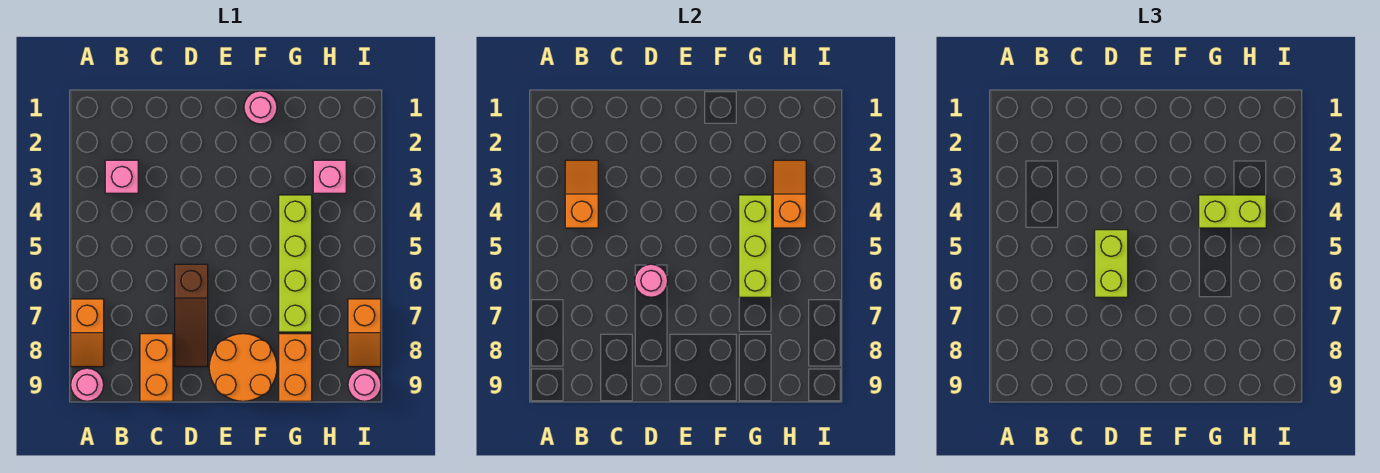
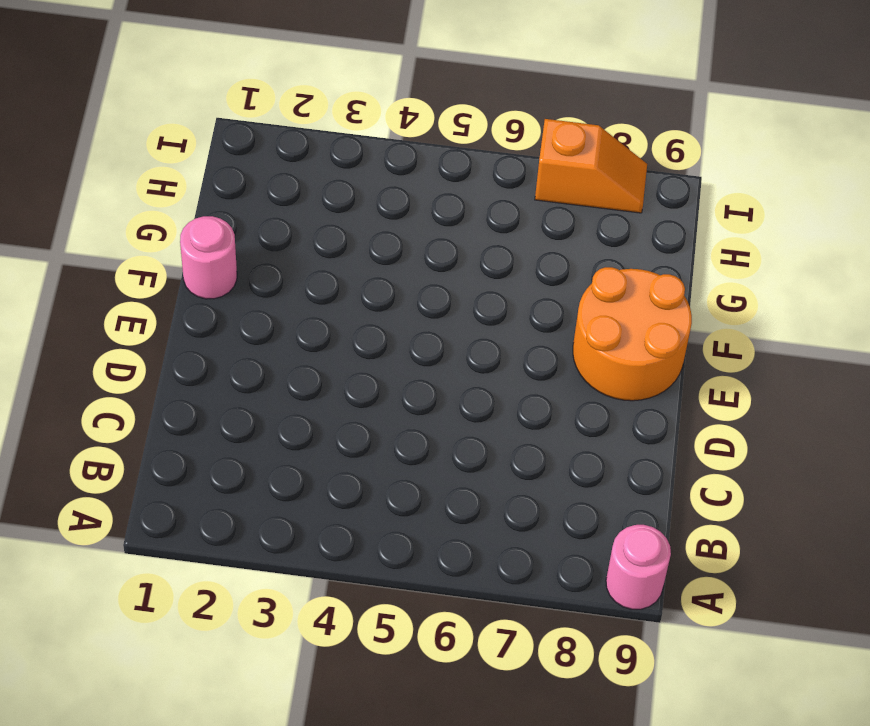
none -> orange slope A7:A8 level 1 top 7
none -> pink brick B3 level 1
none -> orange brick C8:C9 level 1

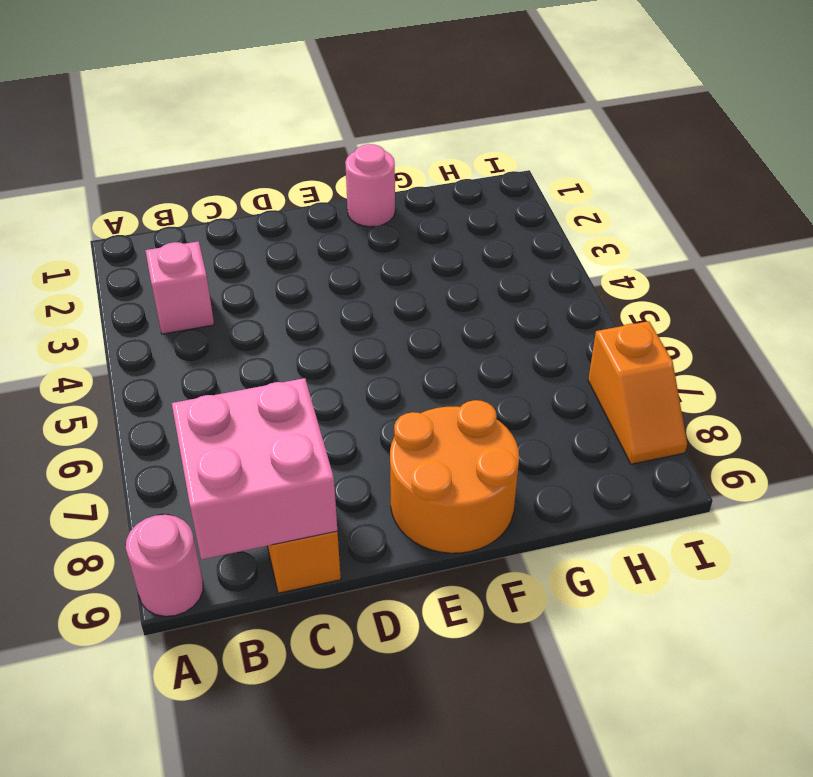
pink brick B8:C9 level 2 -> none
none -> orange slope A7:A8 level 1 top 7
none -> brown slope D6:D8 level 1 top 6
none -> lime brick G4:G7 level 1

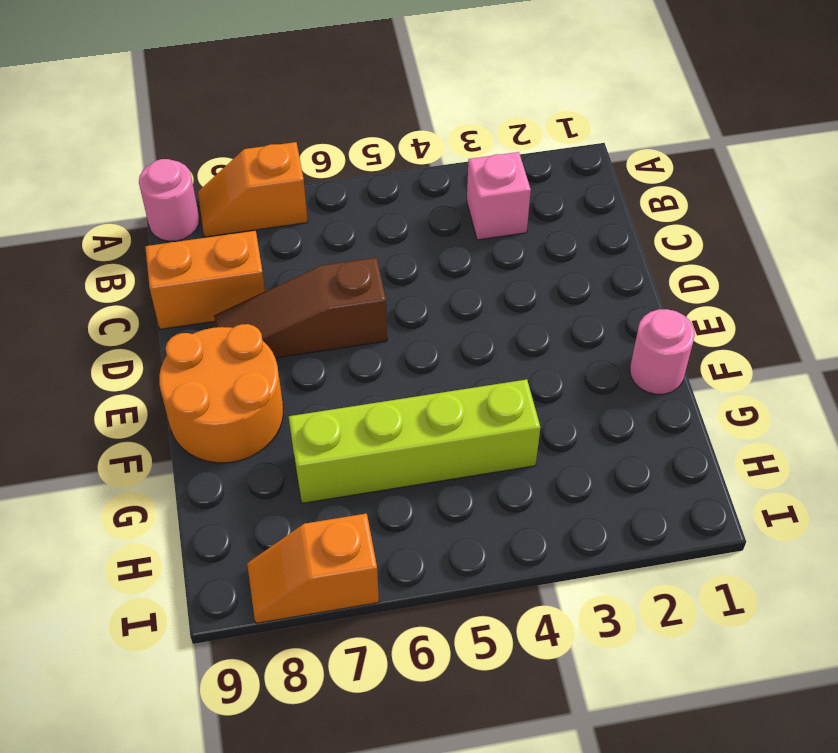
none -> orange brick G8:G9 level 1
none -> pink brick H3 level 1
none -> pink round brick I9 level 1

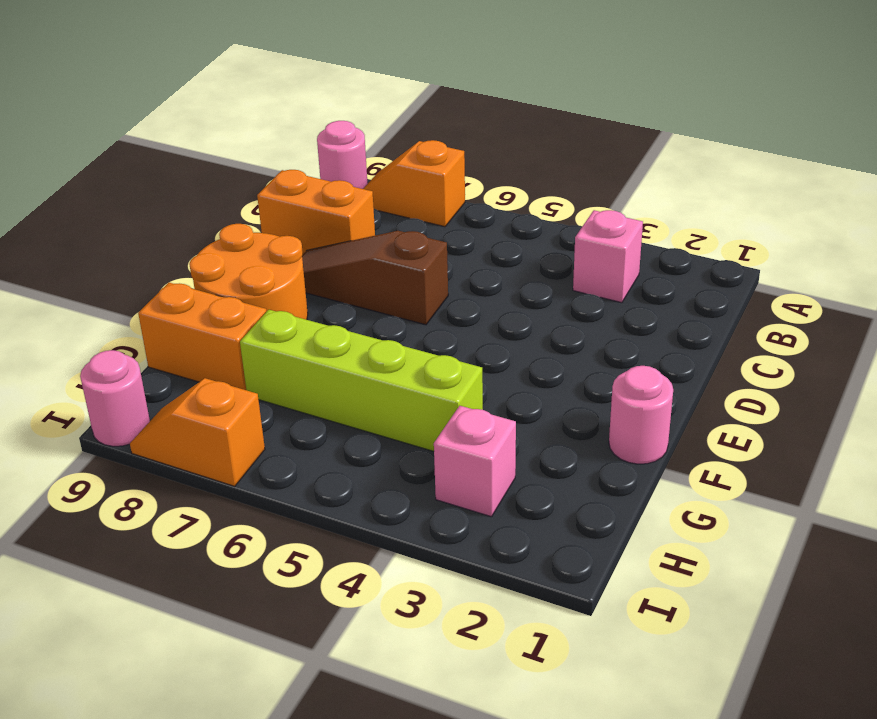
none -> orange slope B3:B4 level 2 top 4
none -> pink round brick D6 level 2
none -> lime brick G4:G6 level 2

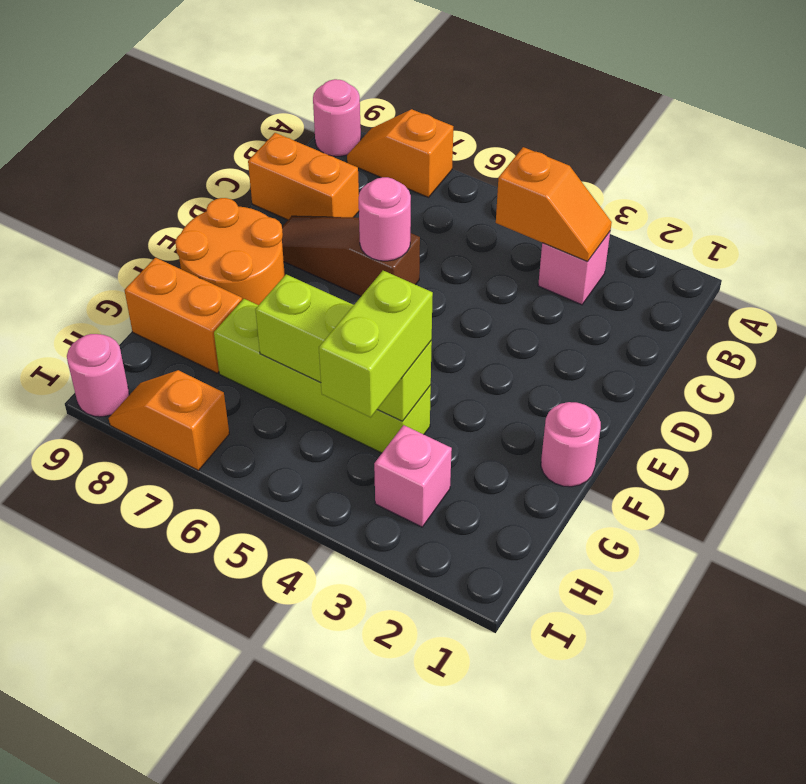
none -> orange slope H3:H4 level 2 top 4
none -> lime brick D5:D6 level 3

